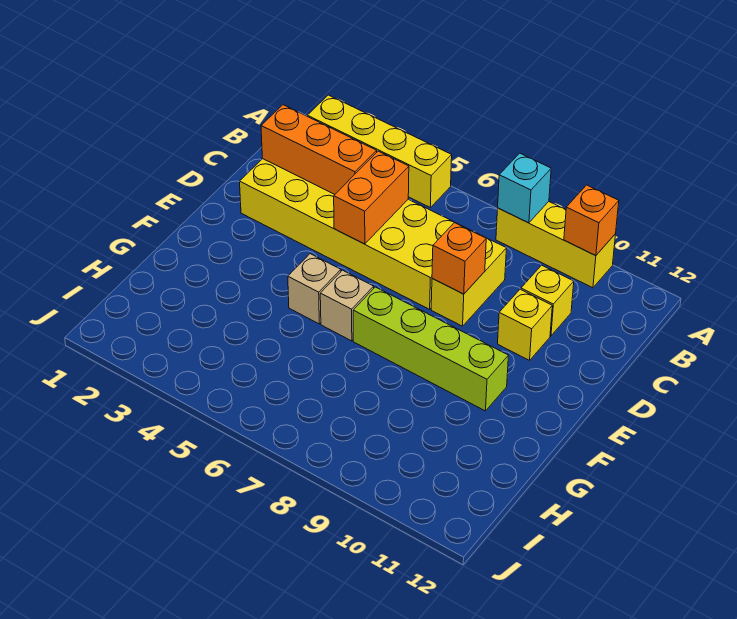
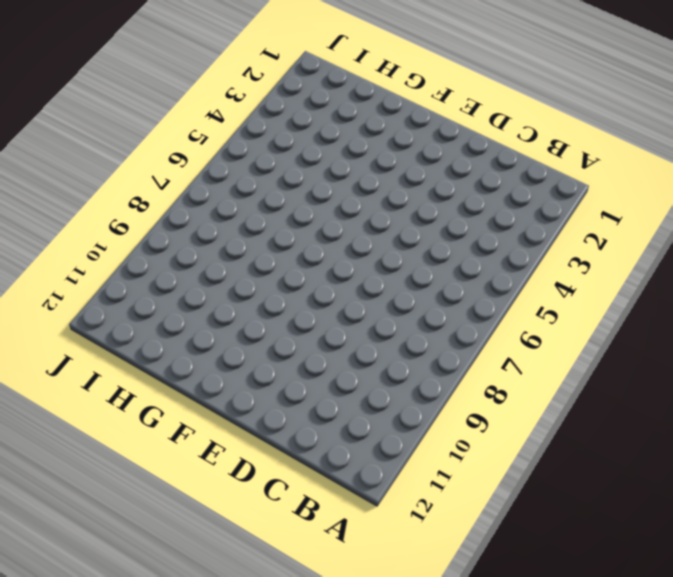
none -> yellow brick A2:A5 level 1
none -> yellow brick A8:A10 level 1
none -> yellow brick C2:D7 level 1

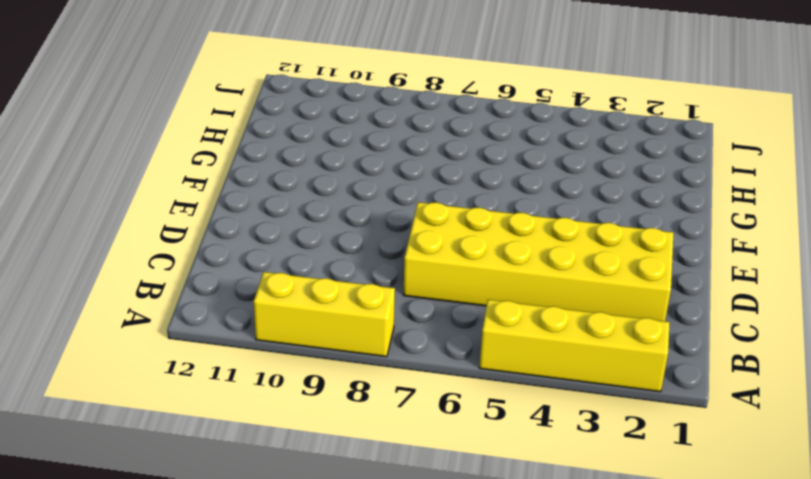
none -> yellow brick C8:D8 level 1
none -> yellow brick C10 level 1
none -> yellow brick D10 level 1

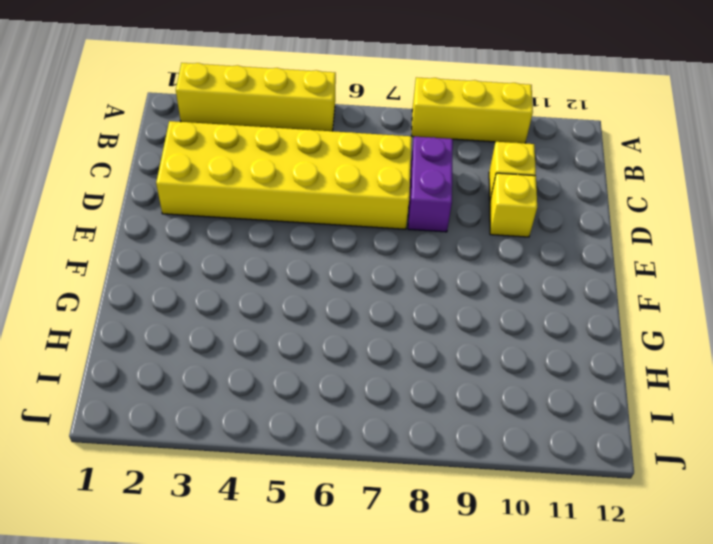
purple brick C8:D8 level 1 -> yellow brick C8:D8 level 1
none -> tan brick F5 level 1
none -> tan brick F6 level 1
none -> lime brick F7:F10 level 1

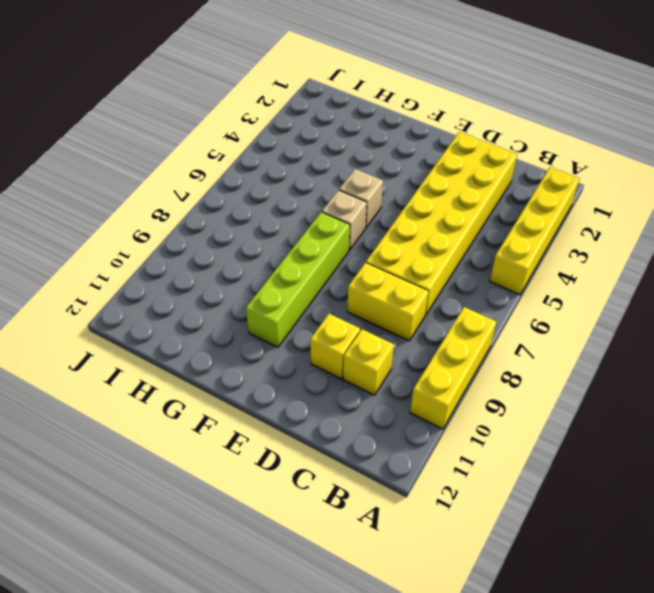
none -> cyan brick A8 level 2
none -> orange brick A10 level 2
none -> orange brick C2:C4 level 2

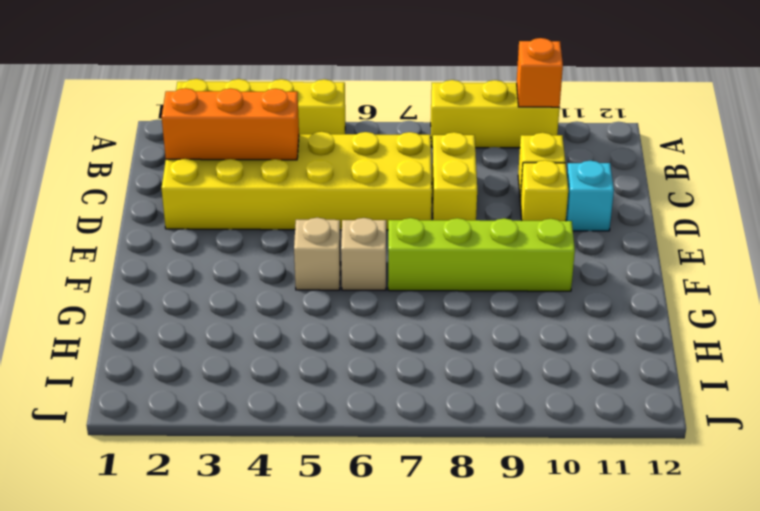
cyan brick D11 level 1 -> cyan brick A8 level 2
none -> orange brick C5:D5 level 2
none -> orange brick D8 level 2

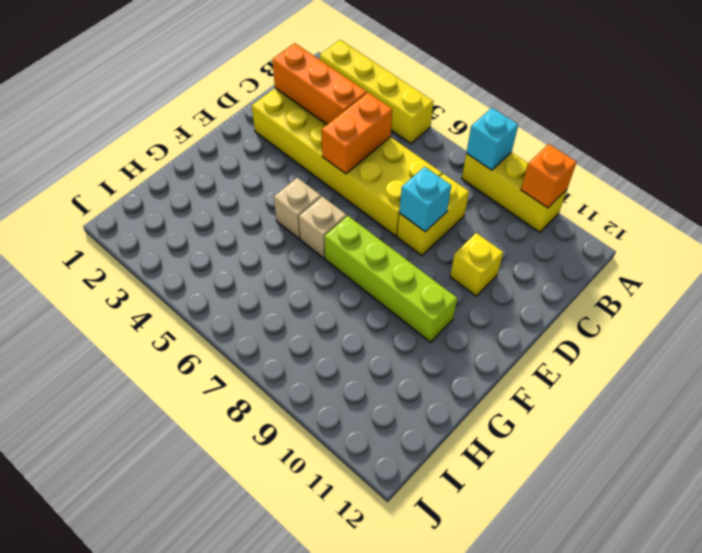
cyan brick D8 level 2 -> orange brick D8 level 2
none -> yellow brick C10 level 1

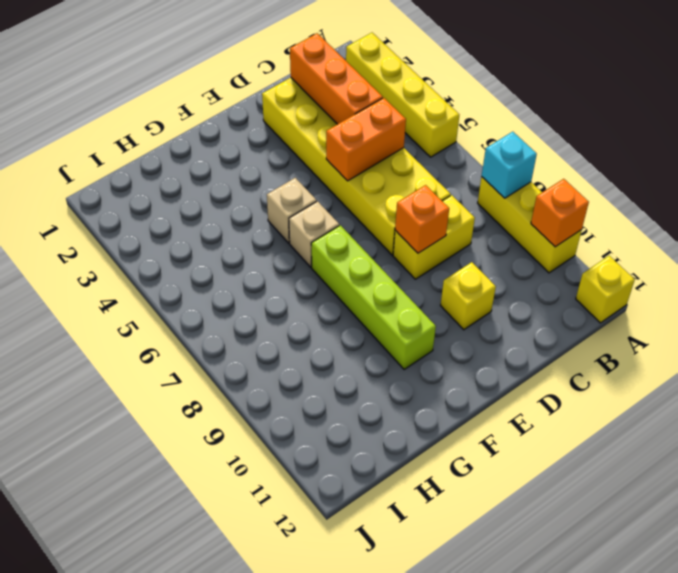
yellow brick A12 level 1 -> yellow brick C10 level 1

